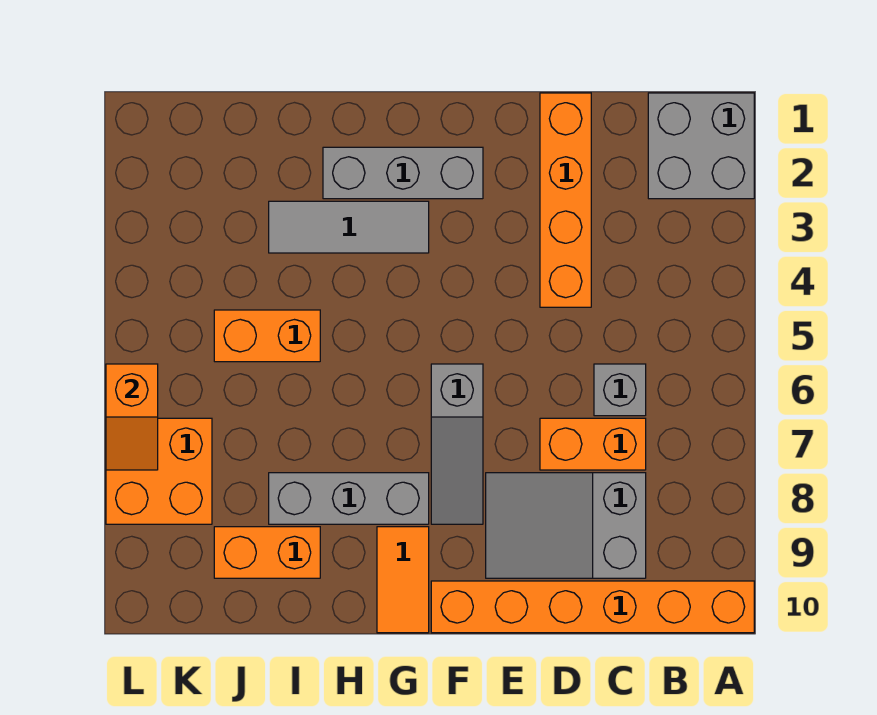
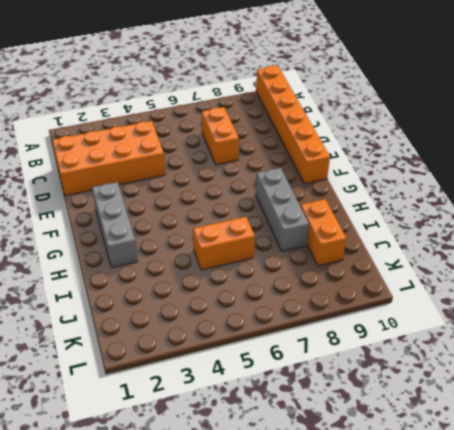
orange brick C1:D4 level 1 -> orange brick D1:D4 level 1
orange brick I5:I6 level 1 -> orange brick I5:J5 level 1
none -> grey brick A1:B2 level 1
none -> grey brick C6 level 1
none -> grey slope C8:E9 level 1 top C

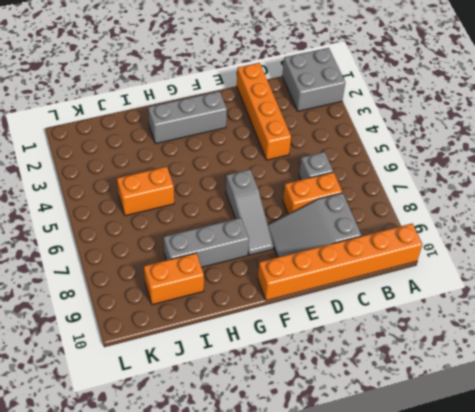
none -> grey tile G3:I3 level 1
none -> orange tile G9:G10 level 1
none -> orange brick K7:L8 level 1

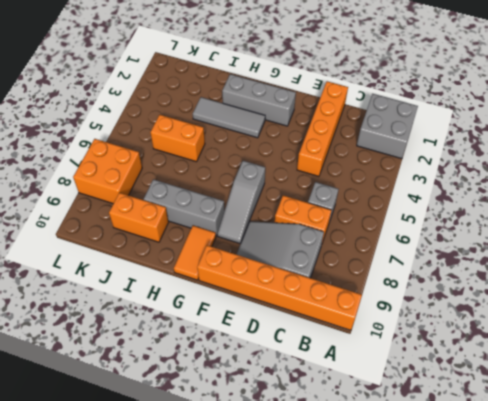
none -> orange slope L6:L7 level 2 top 6

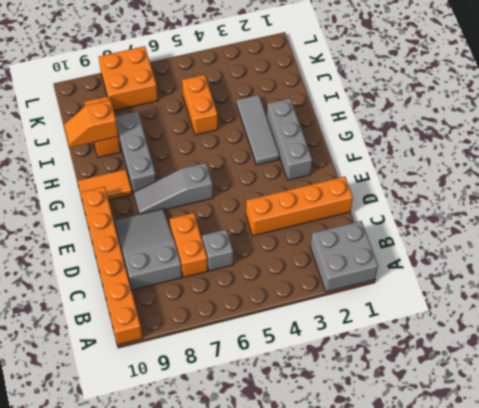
orange slope I9:I10 level 2 top 9 -> orange slope L6:L7 level 2 top 6

